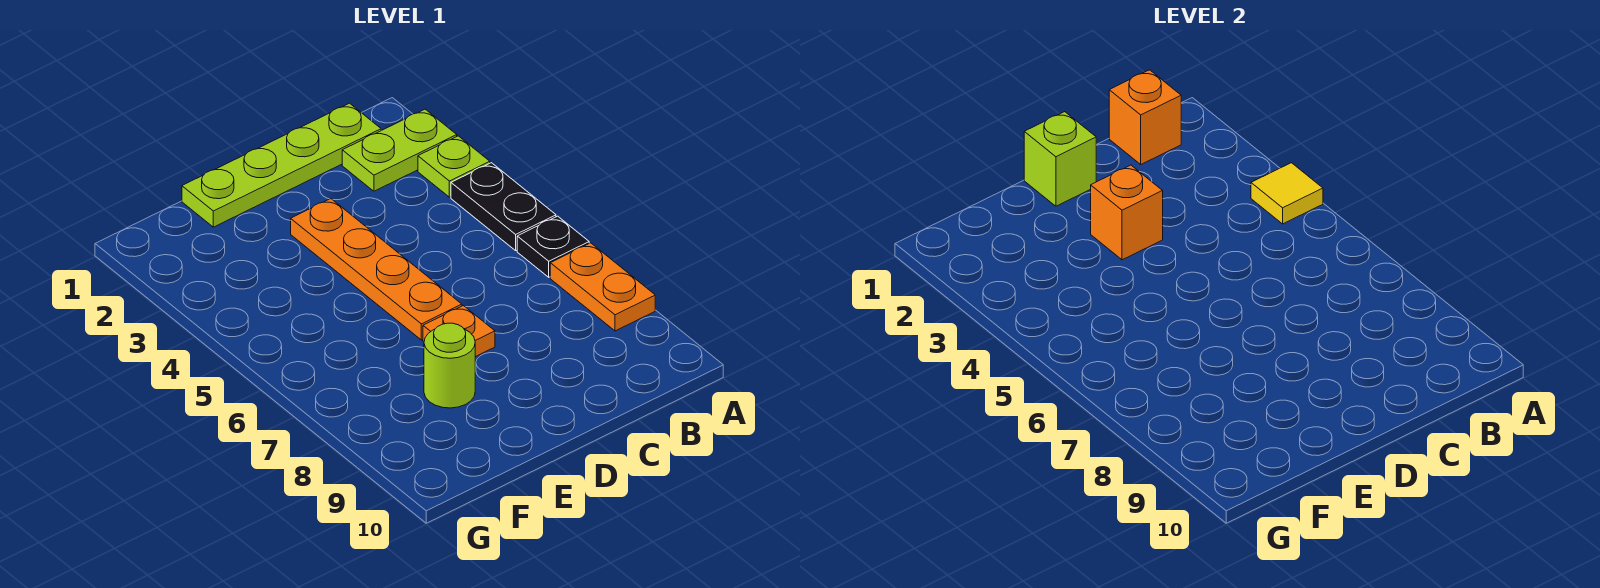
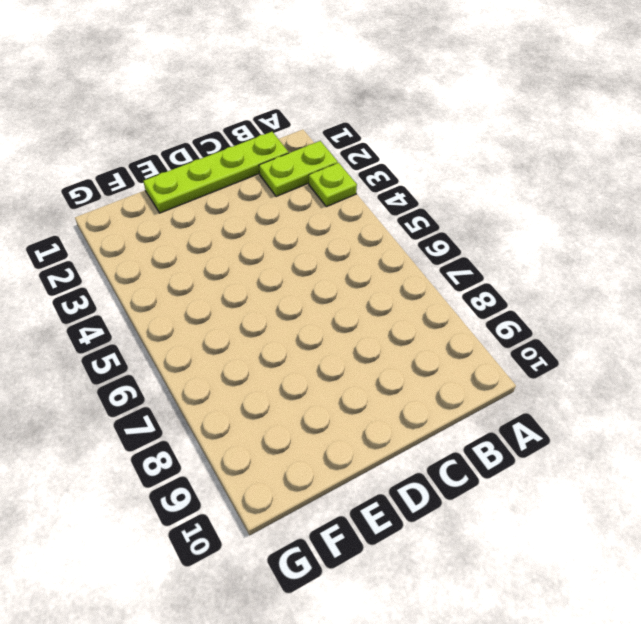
none -> black plate A4:A5 level 1
none -> black plate A6 level 1
none -> orange plate A7:A8 level 1

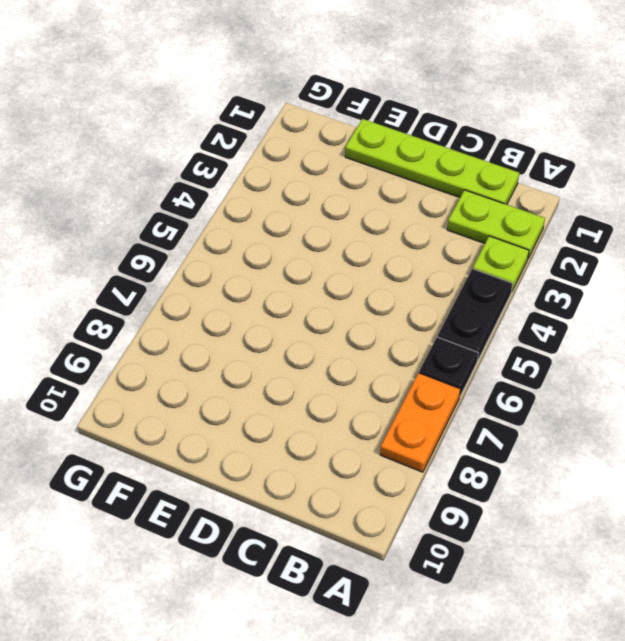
none -> orange plate D3:D6 level 1
none -> orange plate D7 level 1
none -> lime round brick E8 level 1

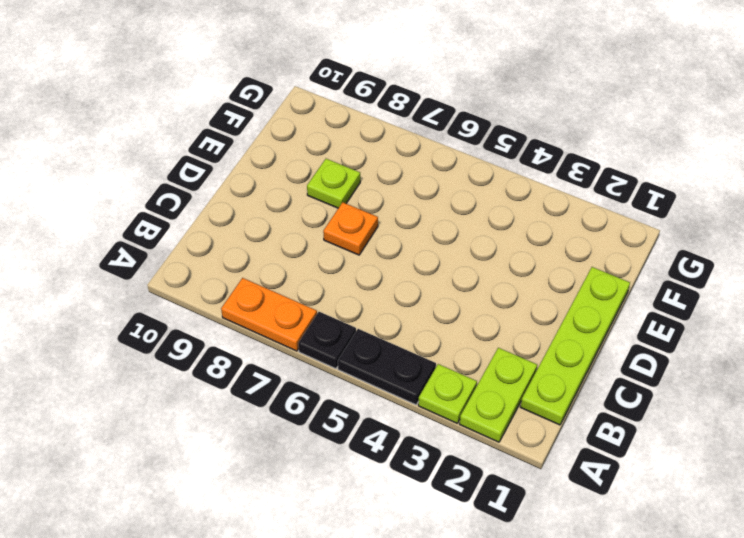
lime plate E8 level 1 -> lime round brick E8 level 1
none -> orange plate D3:D6 level 1
none -> yellow tile A4 level 2
none -> orange brick B1 level 2

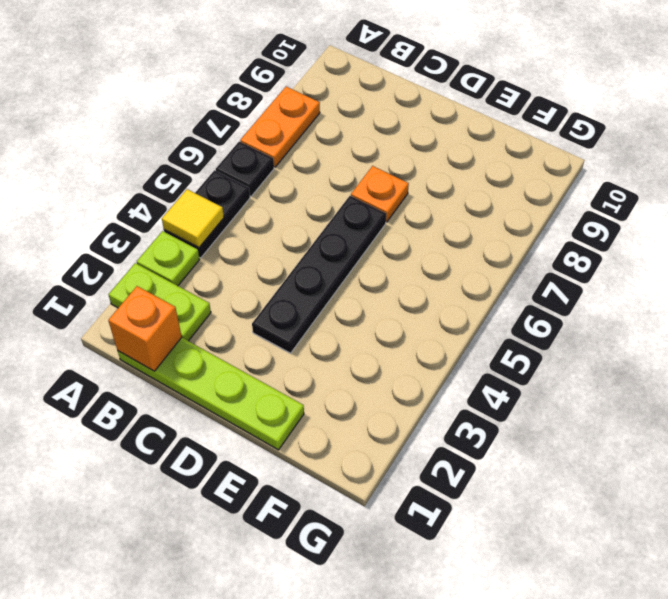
black plate D3:D6 level 1 -> orange plate D3:D6 level 1
none -> lime round brick E8 level 1
none -> lime brick D1 level 2
none -> orange brick D3 level 2

